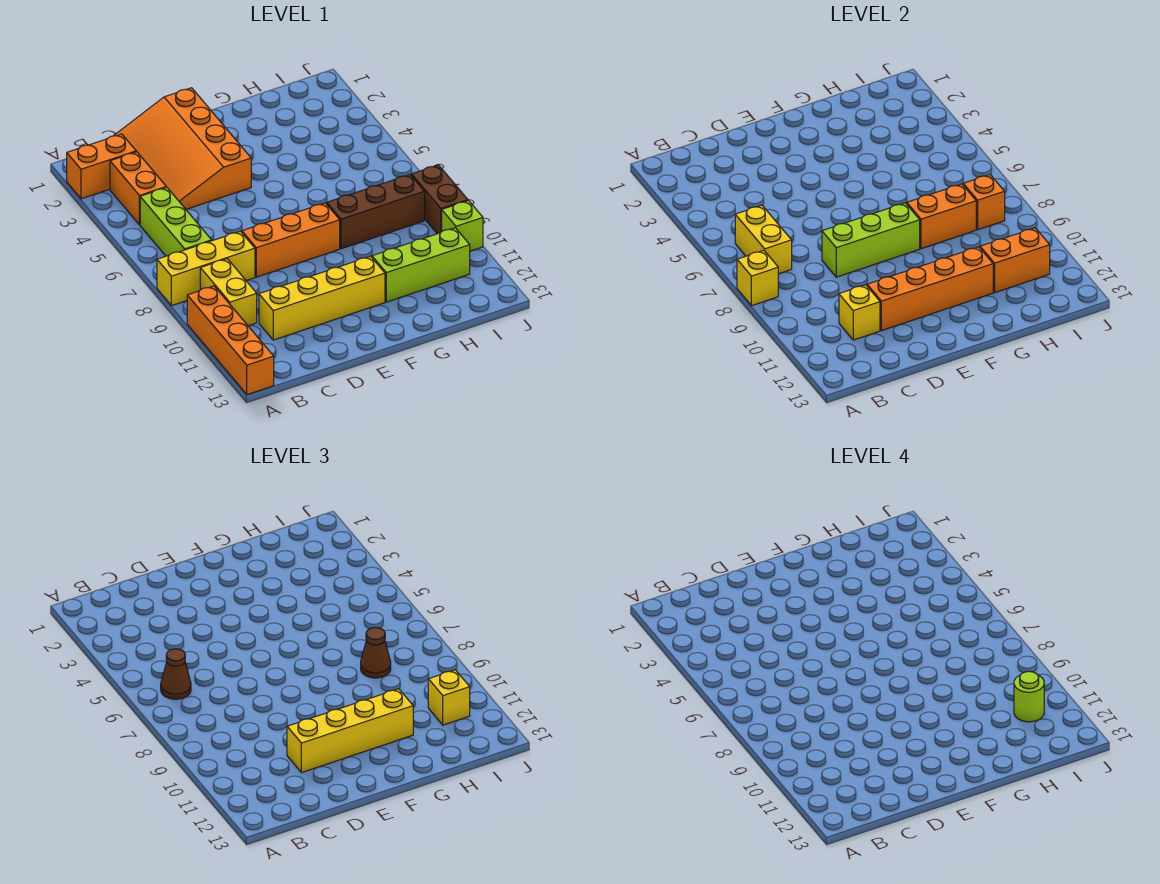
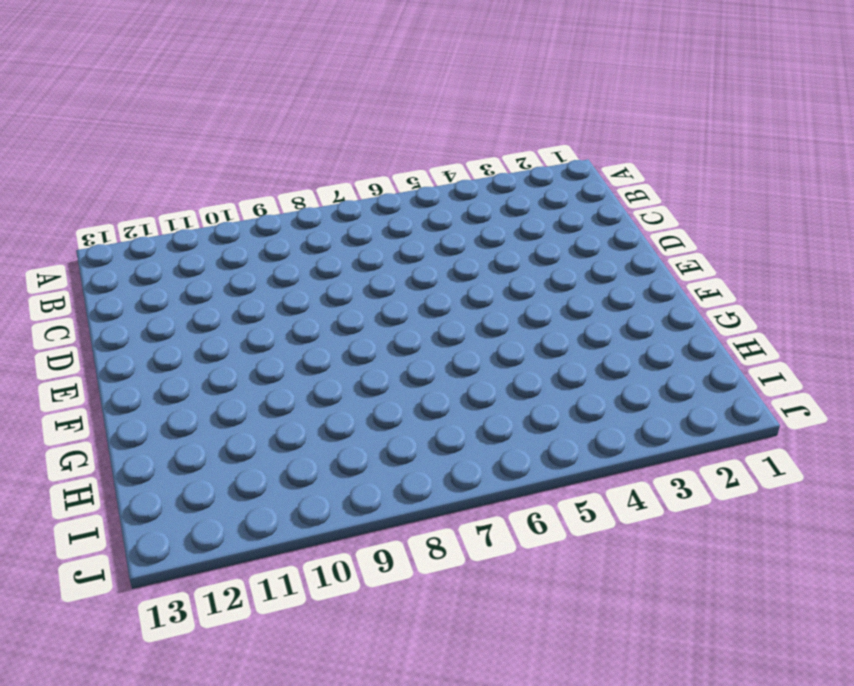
none -> orange brick A2:B2 level 1
none -> yellow brick A8:C8 level 1
none -> orange brick A10:A13 level 1

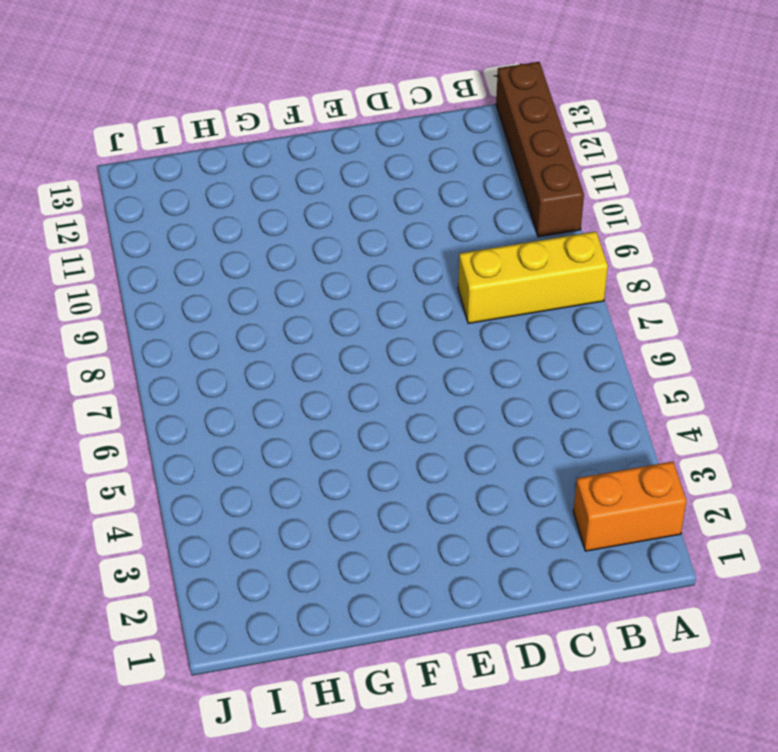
brown brick A10:A13 level 1 -> orange brick A10:A13 level 1
none -> orange brick B3:B4 level 1
none -> lime brick B5:B7 level 1
none -> yellow brick B9:B10 level 1

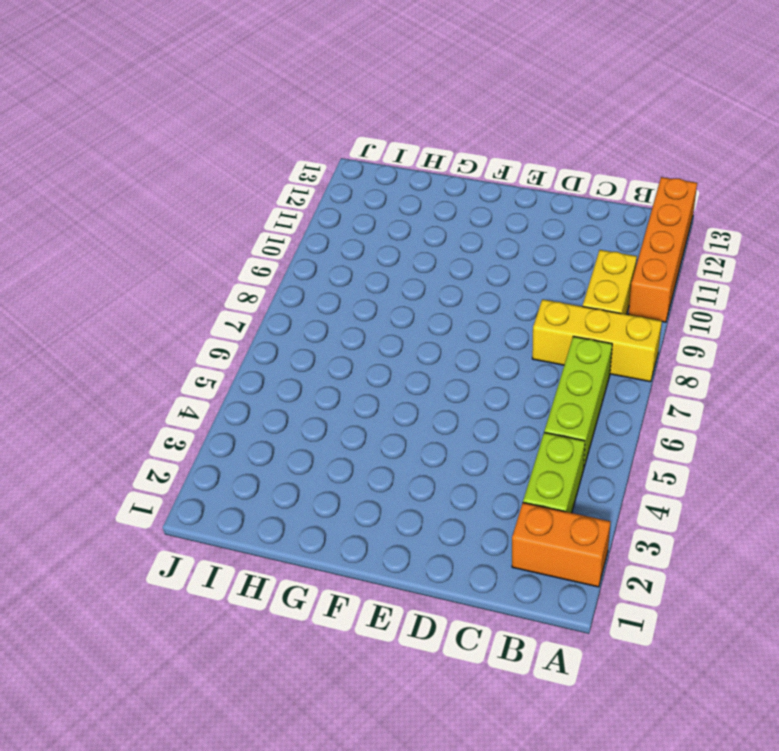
lime brick B3:B4 level 1 -> orange brick B3:B4 level 1
none -> orange slope C1:E4 level 1 top E
none -> yellow brick C11:F11 level 1
none -> orange brick D8:F8 level 1

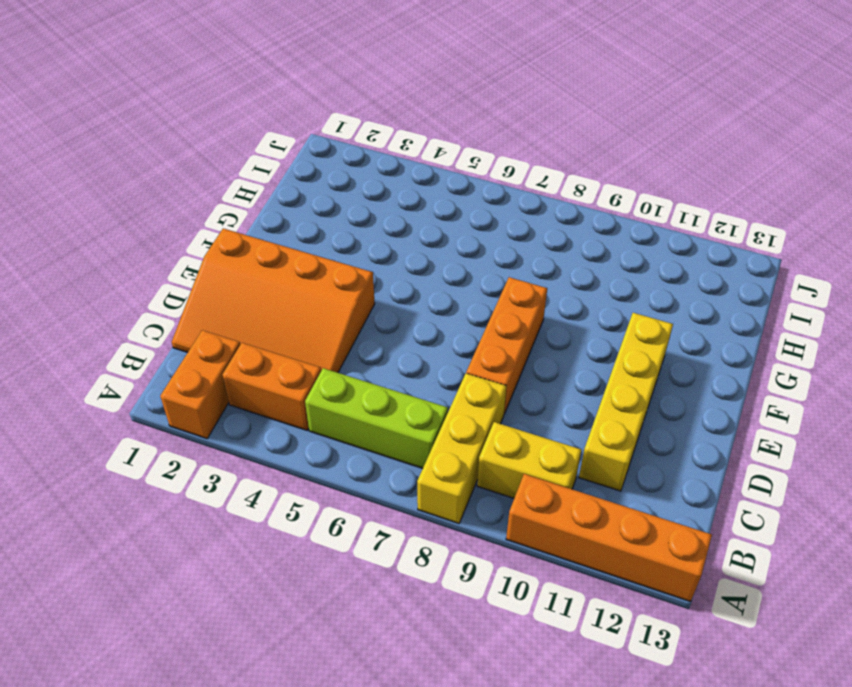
none -> brown brick G8:I8 level 1
none -> lime brick G11:I11 level 1
none -> brown brick J8:J9 level 1

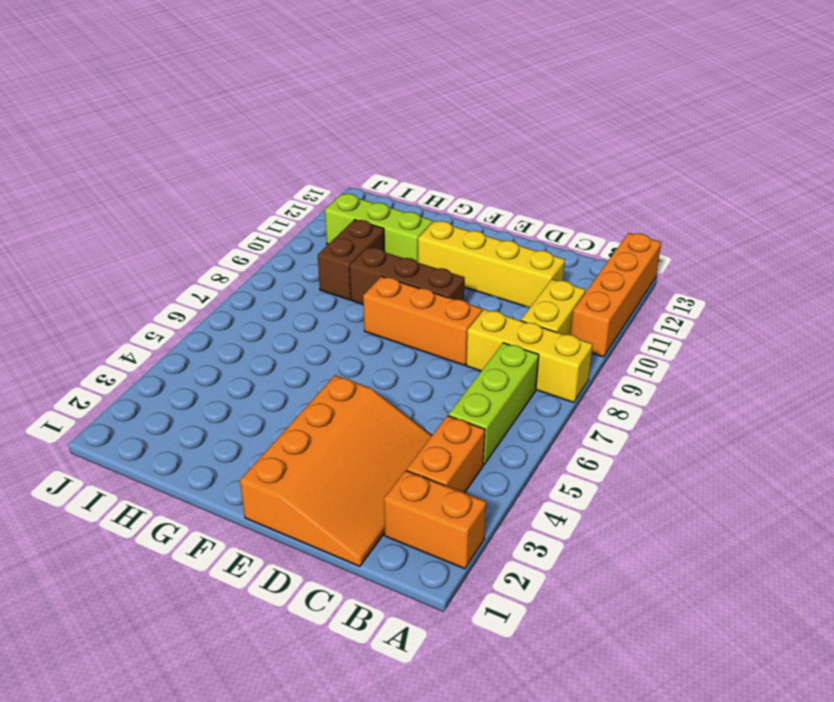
brown brick E9:G9 level 1 -> brown brick G8:I8 level 1
brown brick H9:H10 level 1 -> brown brick J8:J9 level 1
none -> lime brick J10 level 1
none -> yellow brick A8 level 2
none -> yellow brick B6:B7 level 2

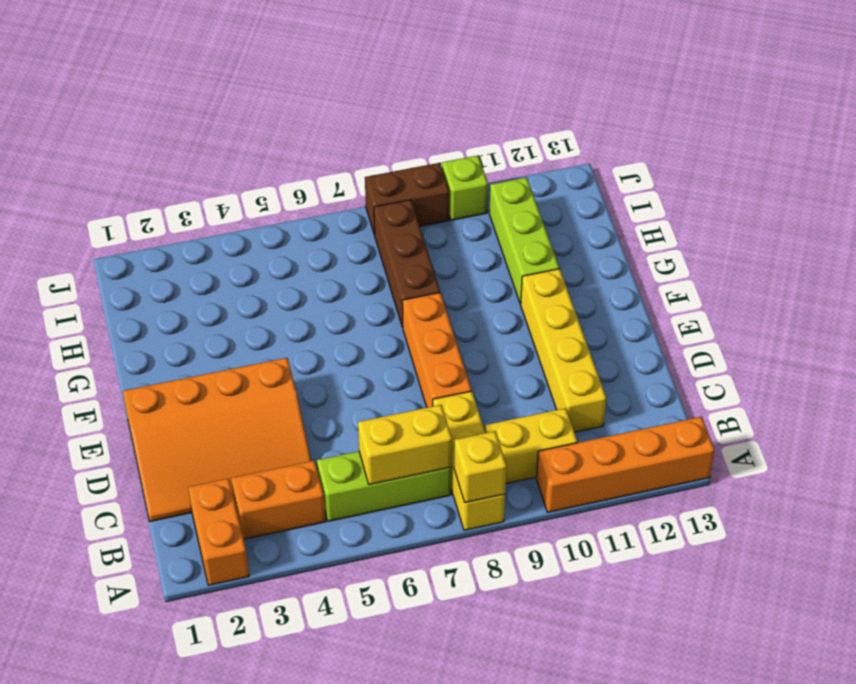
none -> yellow brick C11 level 2
none -> lime brick D8:F8 level 2
none -> orange brick D11:G11 level 2

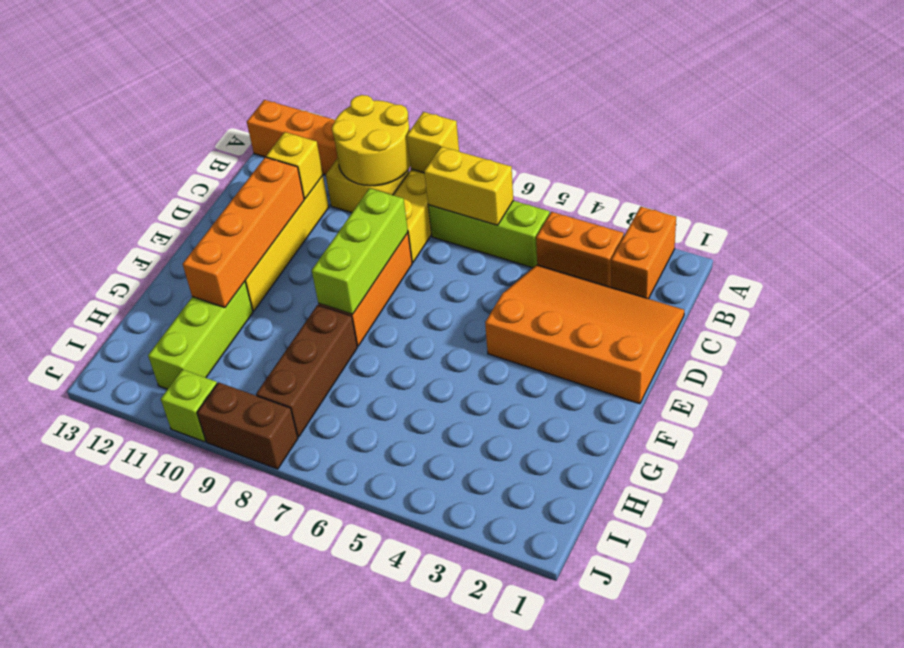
yellow round brick A9:B10 level 2 -> none
none -> orange brick G8:H8 level 2
none -> orange brick H11:I11 level 2
none -> orange brick I8 level 2

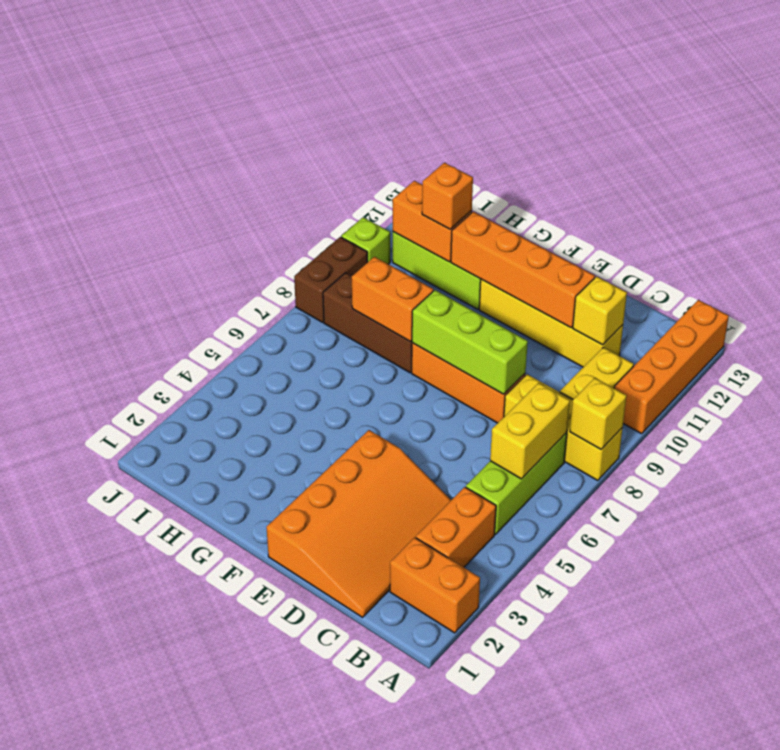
orange brick H11 level 3 -> orange brick I8 level 2
none -> brown cone B6 level 3
none -> yellow brick D11:G11 level 3
none -> brown cone H8 level 3

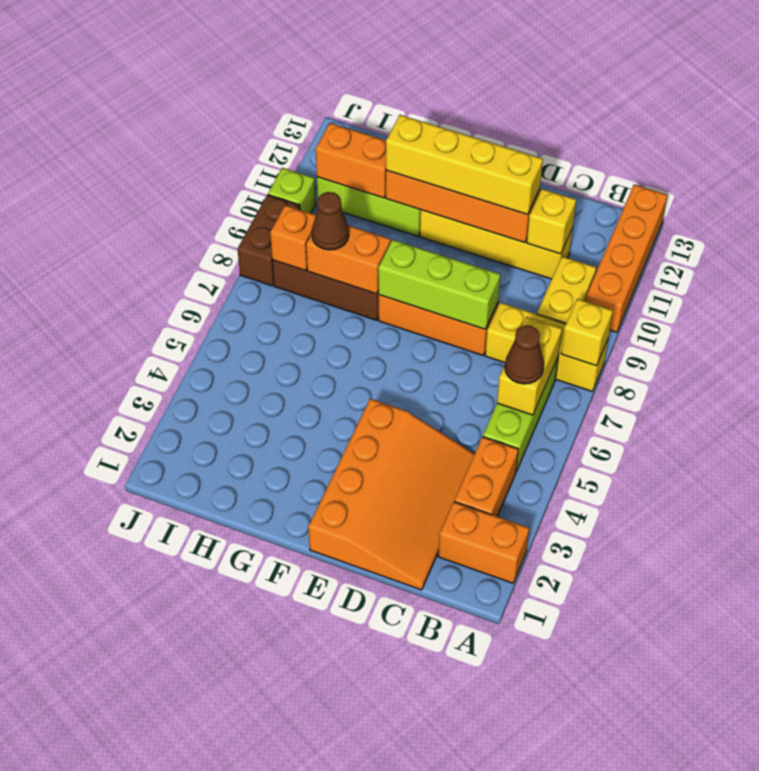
none -> yellow brick I11 level 3
none -> lime round brick I11 level 4

